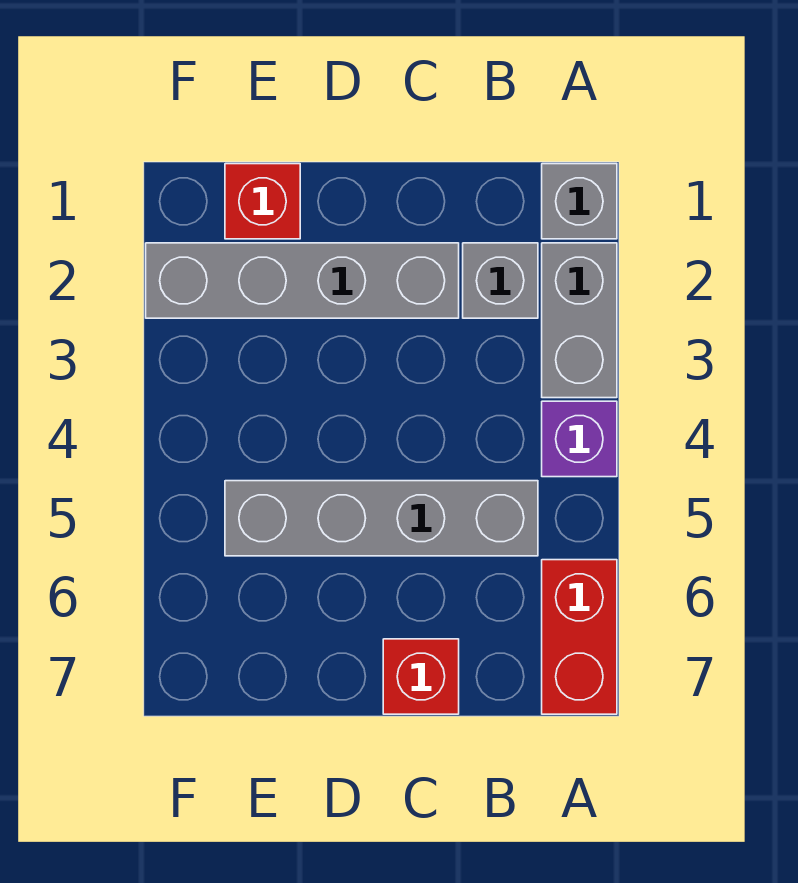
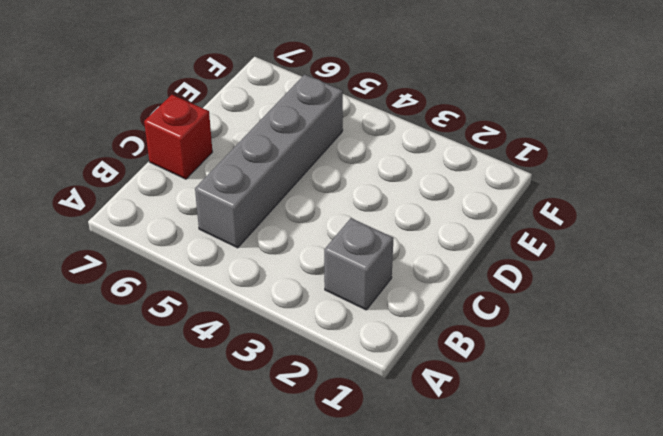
none -> grey brick A1 level 1
none -> grey brick A2:A3 level 1

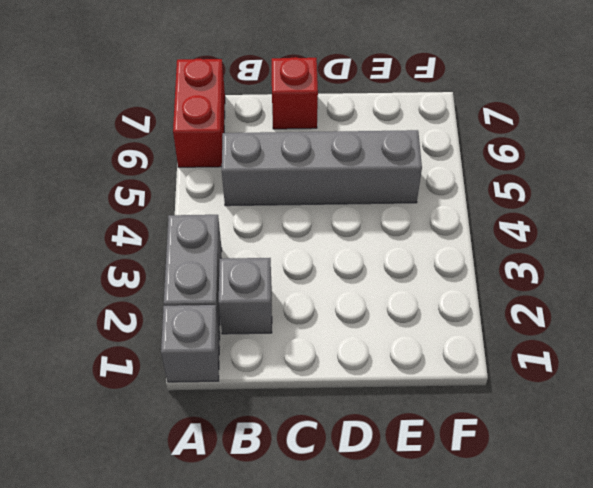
none -> purple brick A4 level 1
none -> grey brick C2:F2 level 1

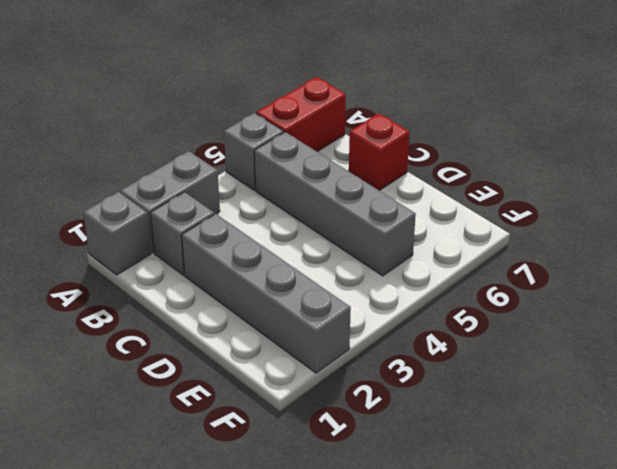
grey brick A5 level 1 -> none
none -> purple brick A4 level 1
none -> red brick E1 level 1

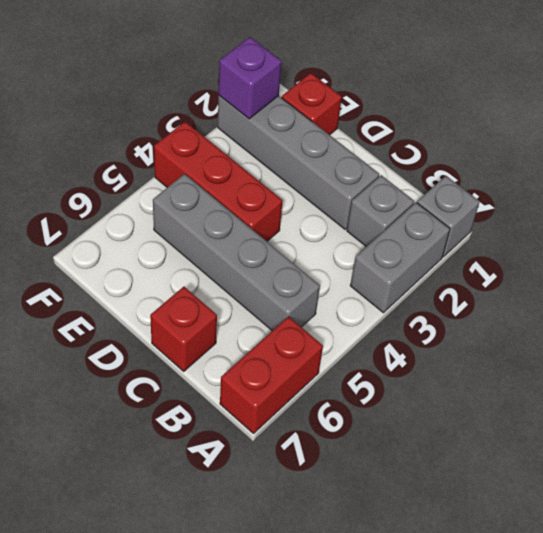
red brick D4:F4 level 1 -> none
purple brick F2 level 2 -> purple brick A4 level 1

